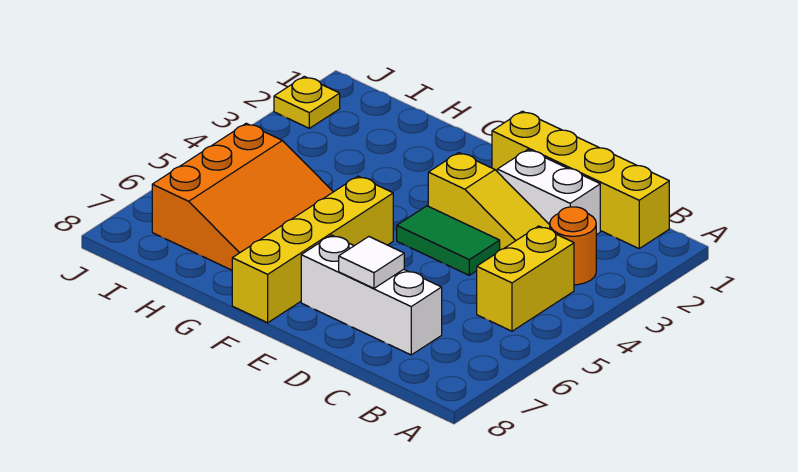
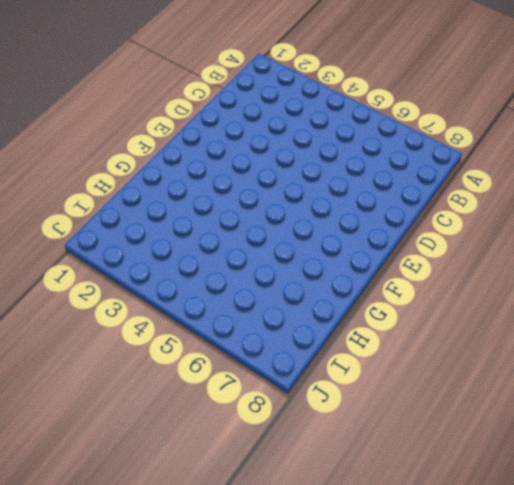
none -> yellow brick B1:E1 level 1
none -> orange round brick B3 level 1

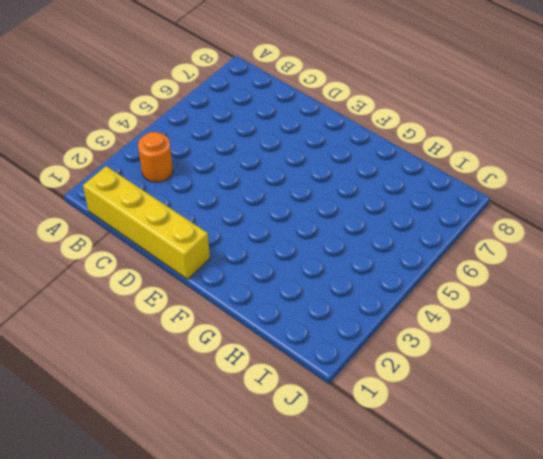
none -> yellow brick B4:B5 level 1
none -> white brick C2:D2 level 1

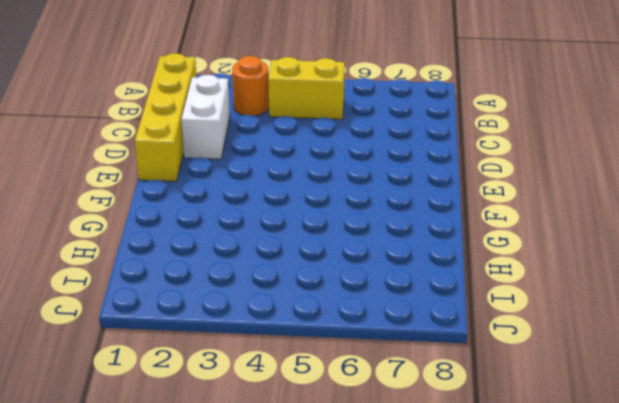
none -> yellow slope C3:E3 level 1 top E
none -> white brick C7:E7 level 1

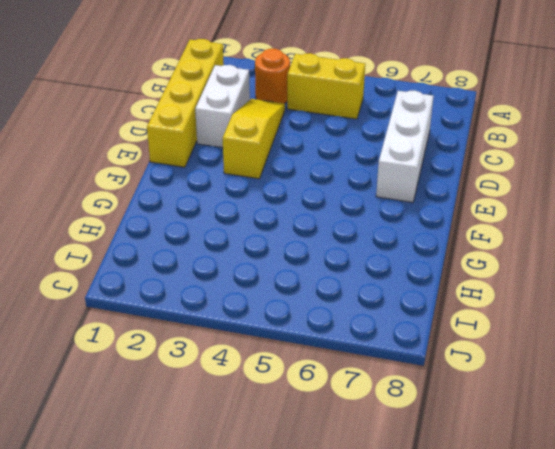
none -> green tile D4:E4 level 1
none -> yellow brick F5:F8 level 1

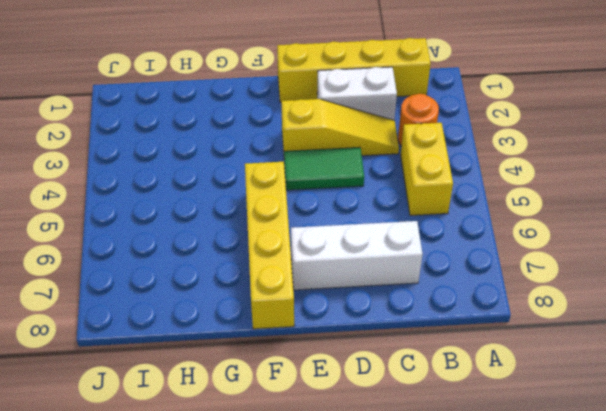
none -> orange slope G5:I7 level 1 top I
none -> yellow plate J2 level 1

